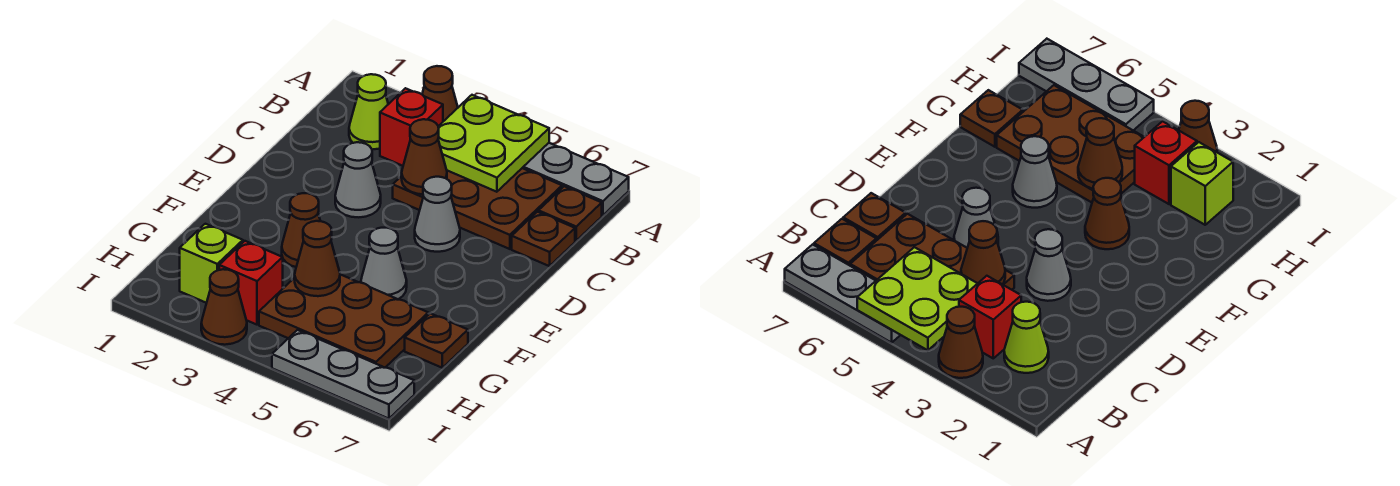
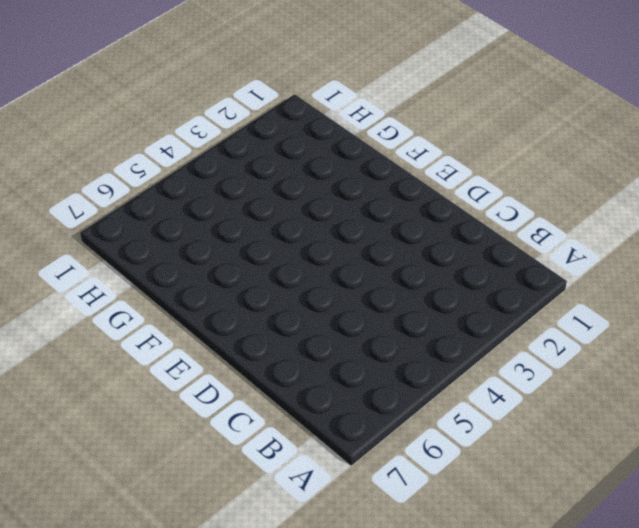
none -> brown cone A3 level 1
none -> grey plate A5:A7 level 1
none -> lime cone B2 level 1

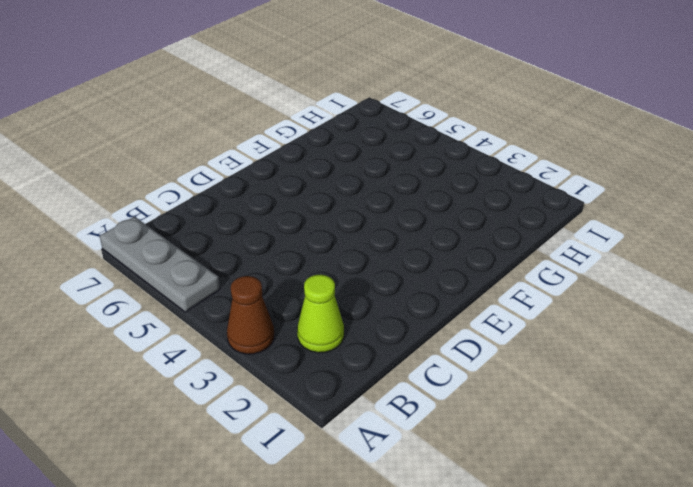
none -> red brick B3 level 1
none -> brown plate B4:C6 level 1
none -> brown plate B7 level 1

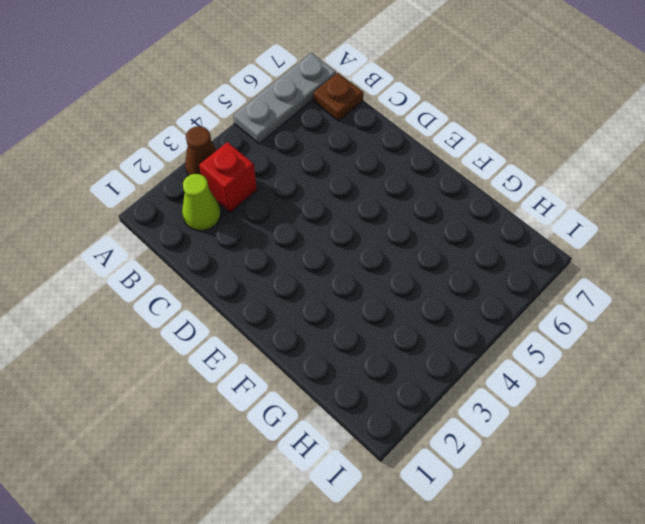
none -> brown plate B4:C6 level 1
none -> brown plate C7 level 1
none -> grey cone D3 level 1

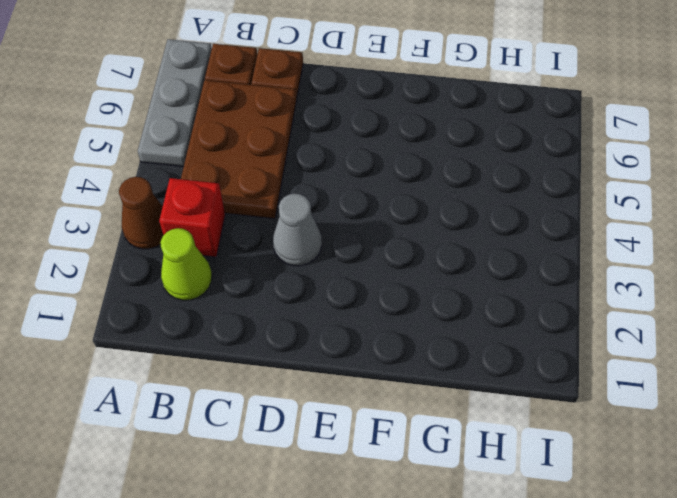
none -> grey cone D5 level 1
none -> brown cone F3 level 1
none -> grey cone F5 level 1

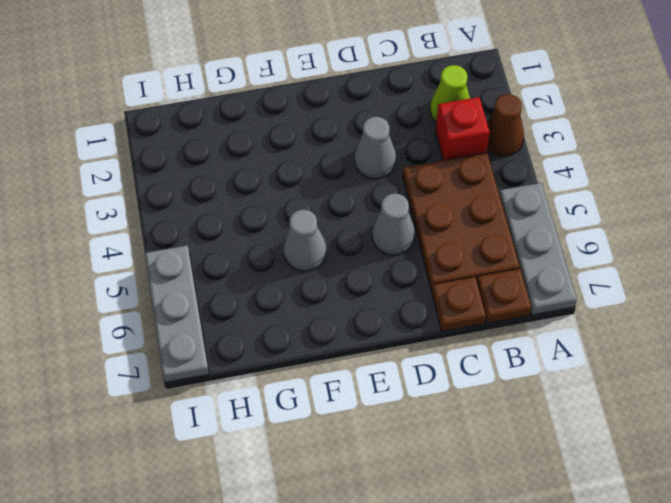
none -> brown cone F3 level 1
none -> brown plate G4:H6 level 1
none -> brown plate G7 level 1

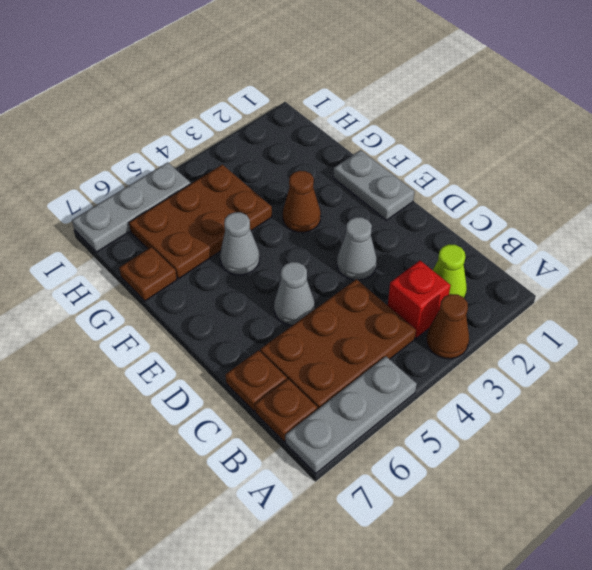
grey plate E1:F1 level 1 -> none
none -> lime brick H2 level 1
none -> red brick H3 level 1
none -> brown cone I3 level 1

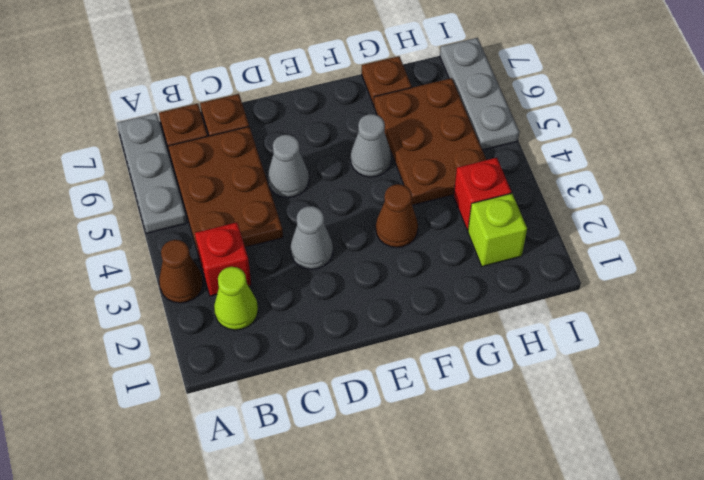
none -> brown cone I3 level 1
none -> lime plate A4:B5 level 2
none -> brown cone C4 level 2

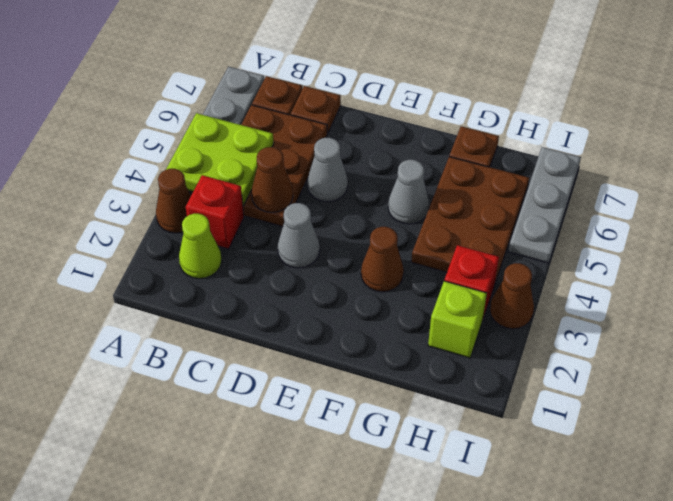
none -> brown cone G4 level 2

